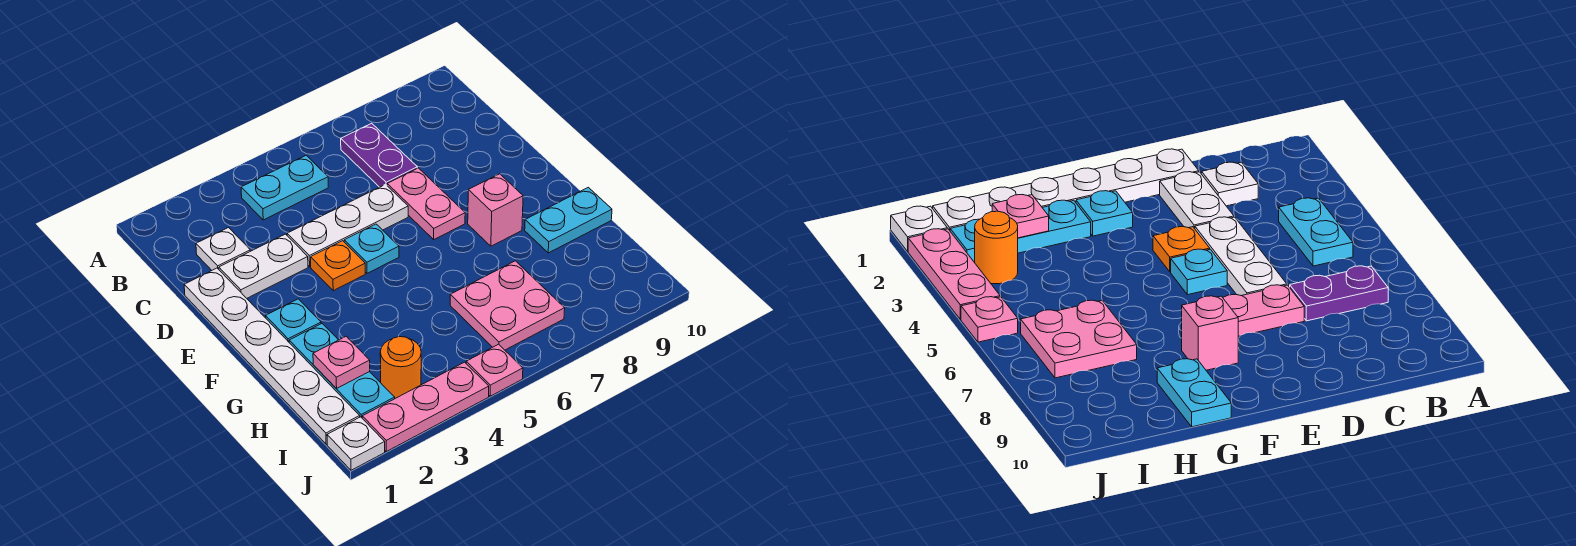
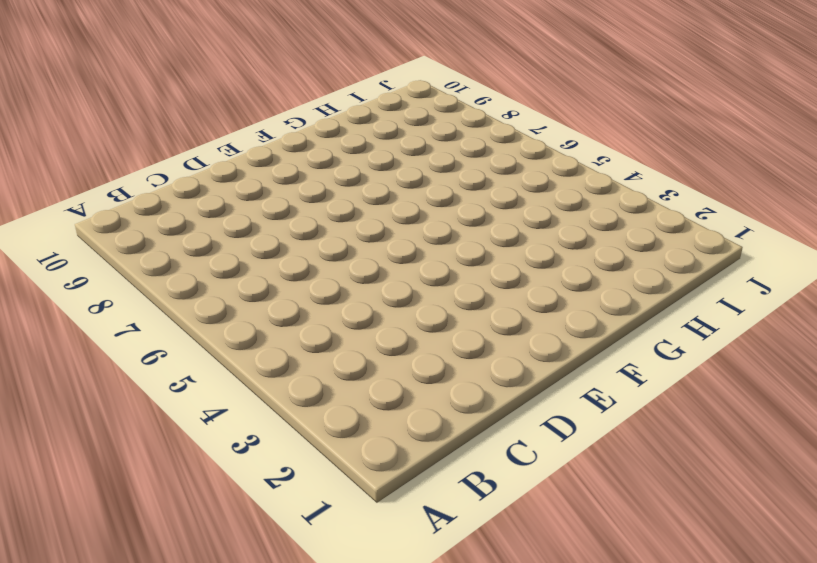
none -> cyan plate B4:B5 level 1
none -> purple plate B7:C7 level 1
none -> white plate C2 level 1

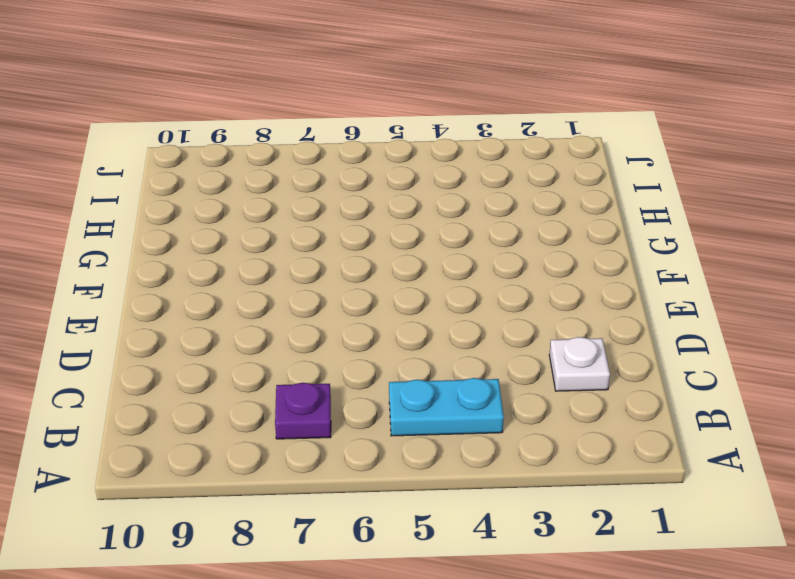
purple plate B7 level 1 -> purple plate B7:C7 level 1
none -> white plate D1:I1 level 1
none -> white plate D2:D3 level 1
none -> white plate D4:D6 level 1

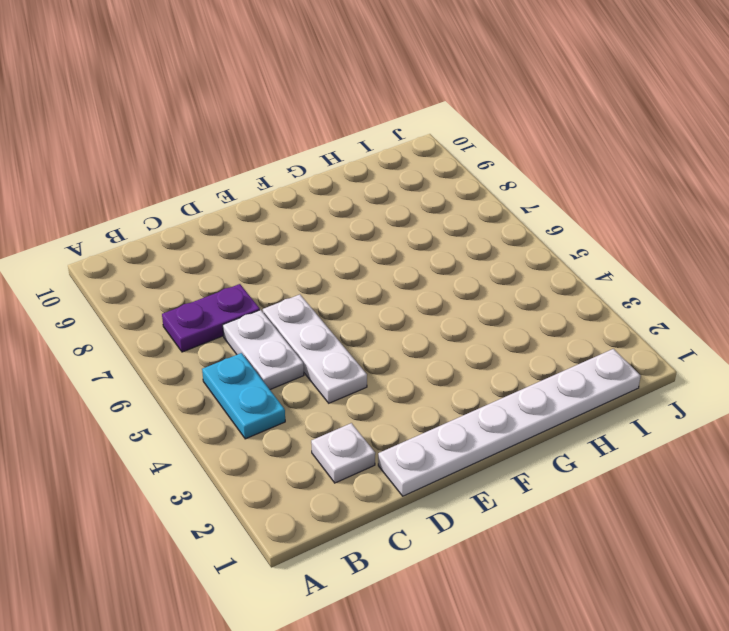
white plate C5:C6 level 1 -> white plate D2:D3 level 1
none -> pink plate D7:E7 level 1
none -> orange plate E4 level 1
none -> cyan plate E5 level 1

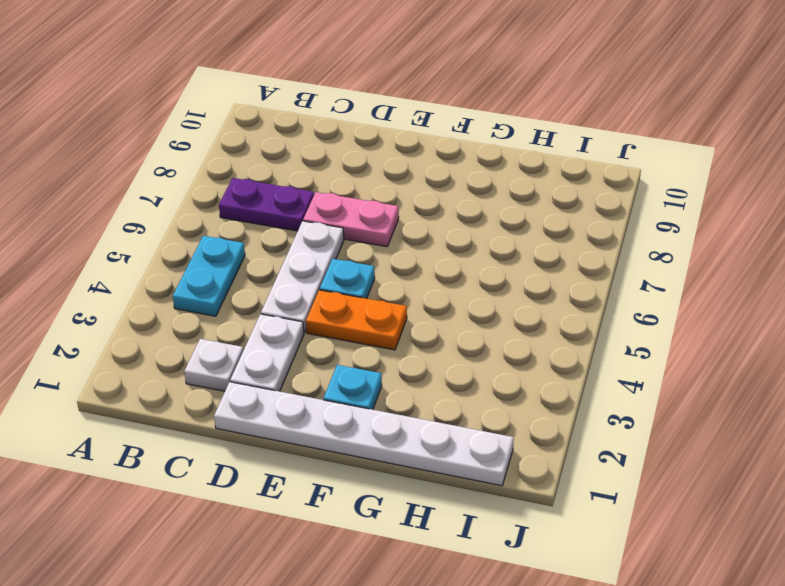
orange plate E4:F4 level 1 -> orange plate E4 level 1
none -> pink brick F8 level 1
none -> cyan plate G2:I2 level 1
none -> cyan plate G9:G10 level 1

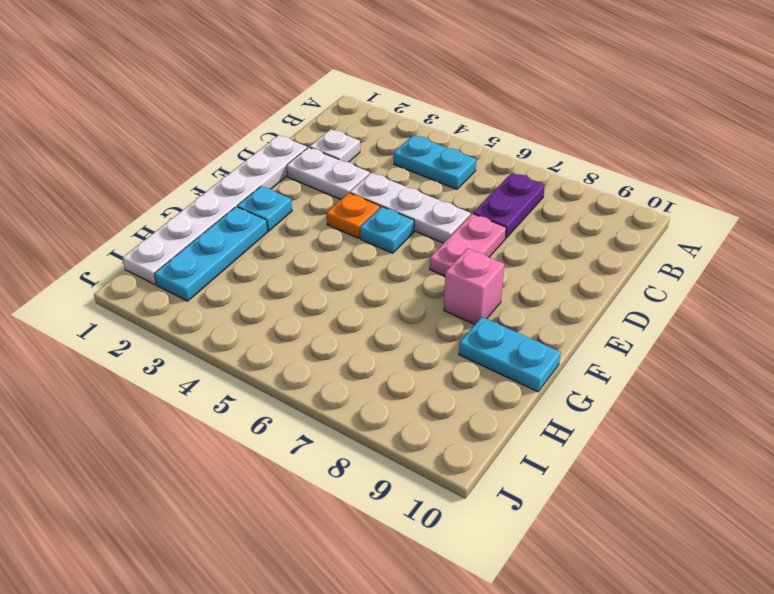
none -> pink plate H6:I7 level 1
none -> orange round brick I3 level 1
none -> white plate J1 level 1

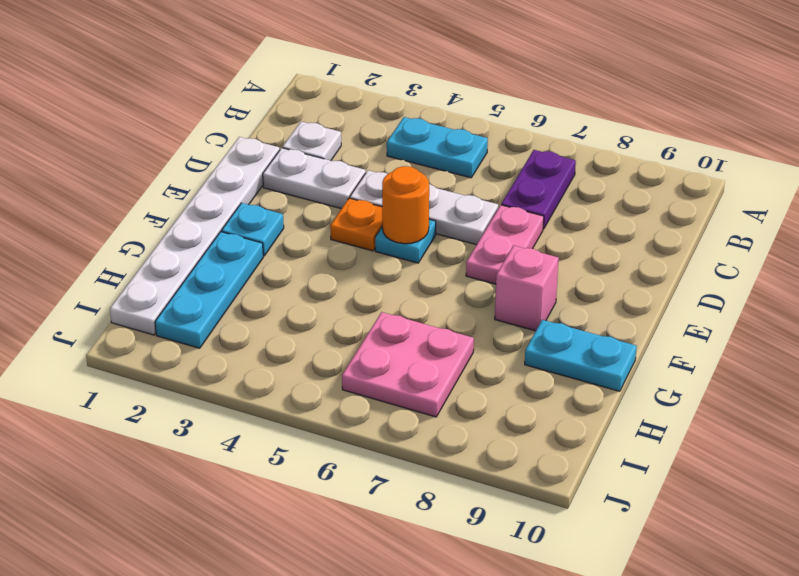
orange round brick E5 level 2 -> orange round brick I3 level 1
none -> white plate J1 level 1
none -> pink plate J2:J4 level 1
none -> pink plate J5 level 1

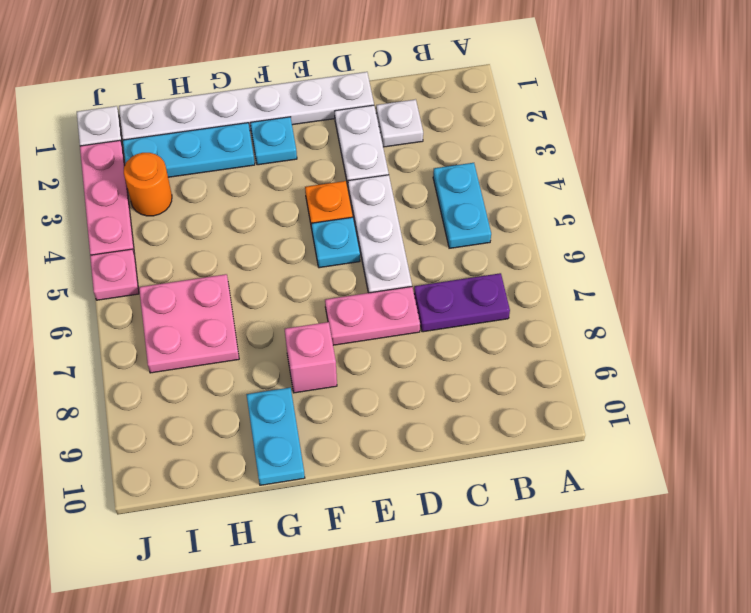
none -> pink plate H2 level 2

